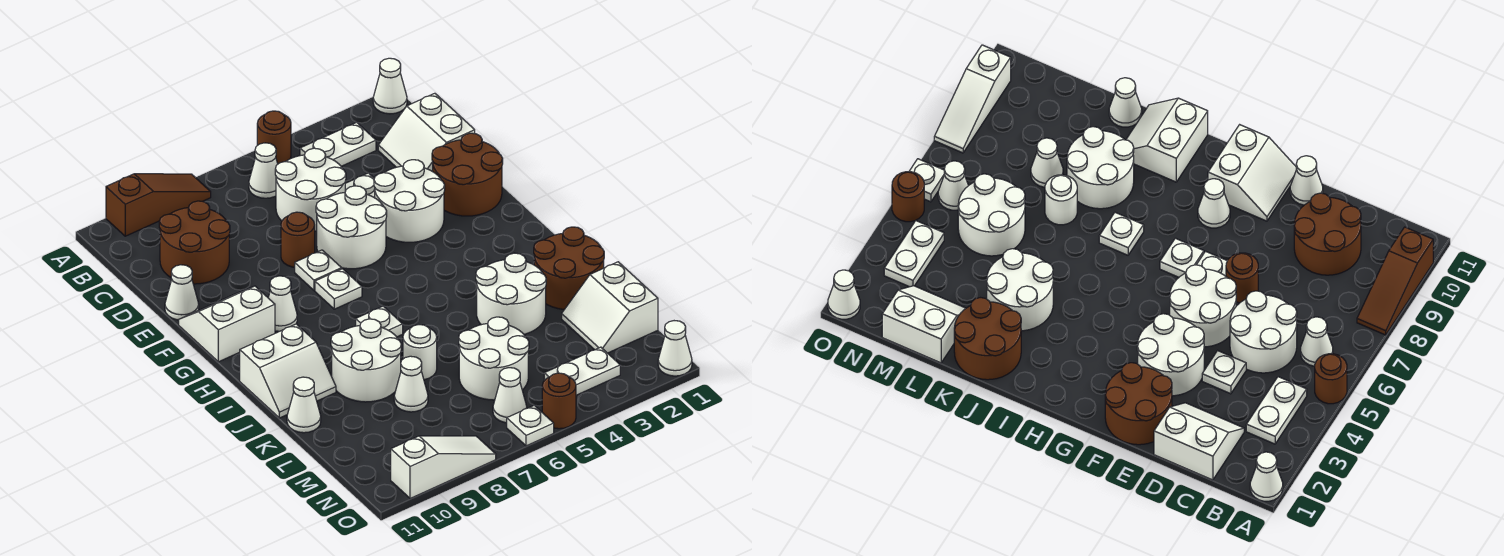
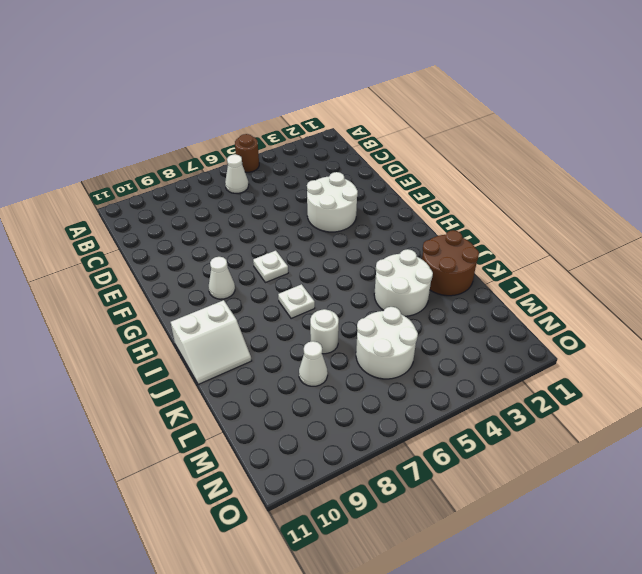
none -> white cone A1 level 1
none -> brown slope A8:A10 level 1 top 10
none -> white plate B3:B4 level 1
none -> white slope C1:D2 level 1 top 1

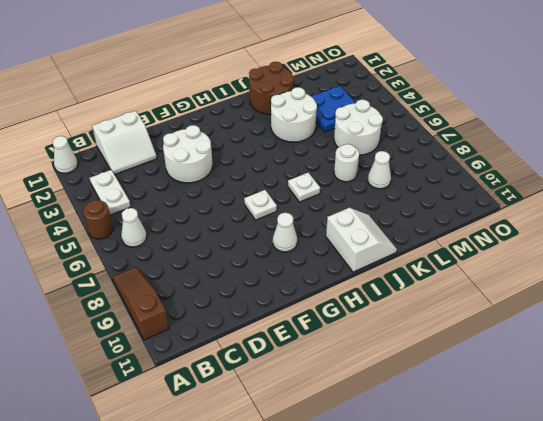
blue plate L3:M4 level 1 -> none
none -> white round brick C5:D6 level 1
none -> brown round brick C9:D10 level 1
none -> white plate D4 level 1
none -> brown round brick E1:F2 level 1

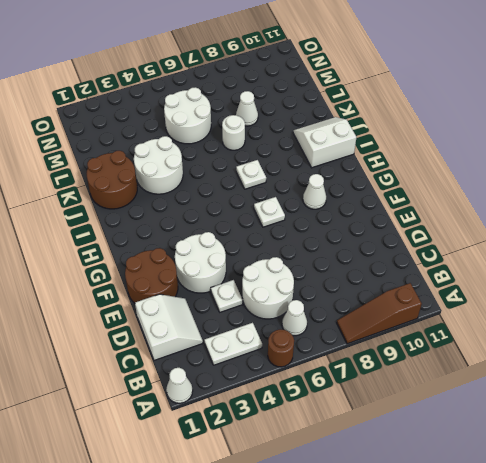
none -> brown round brick C9:D10 level 1
none -> white round brick E5:F6 level 1
none -> brown round brick E7 level 1
none -> white cone E11 level 1

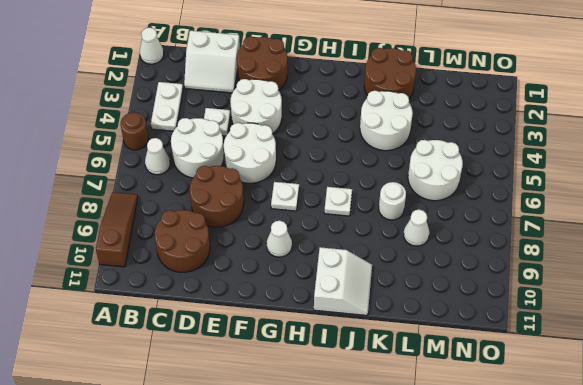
brown round brick D7:E8 level 1 -> brown round brick E7 level 1
none -> white cone E11 level 1
none -> white plate F7 level 1
none -> white slope F10:G11 level 1 top G
none -> white round brick J8:K9 level 1

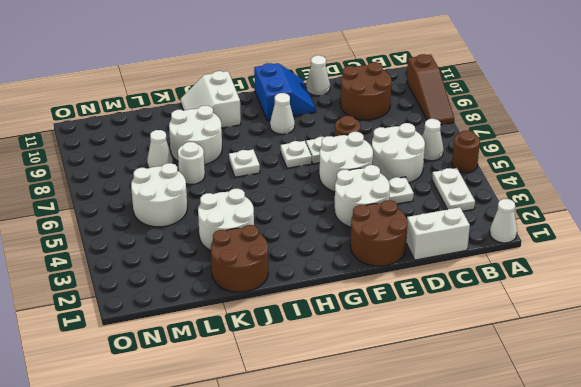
blue slope F10:G11 level 1 top G -> white slope F10:G11 level 1 top G
none -> white cone K11 level 1
none -> white slope L1:M2 level 1 top 1
none -> white plate N3:N4 level 1
none -> white cone N6 level 1

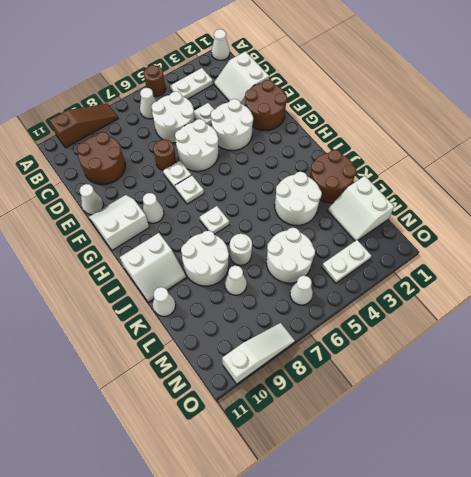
none -> white cone O1 level 1
none -> brown round brick O5 level 1
none -> white plate O6 level 1

